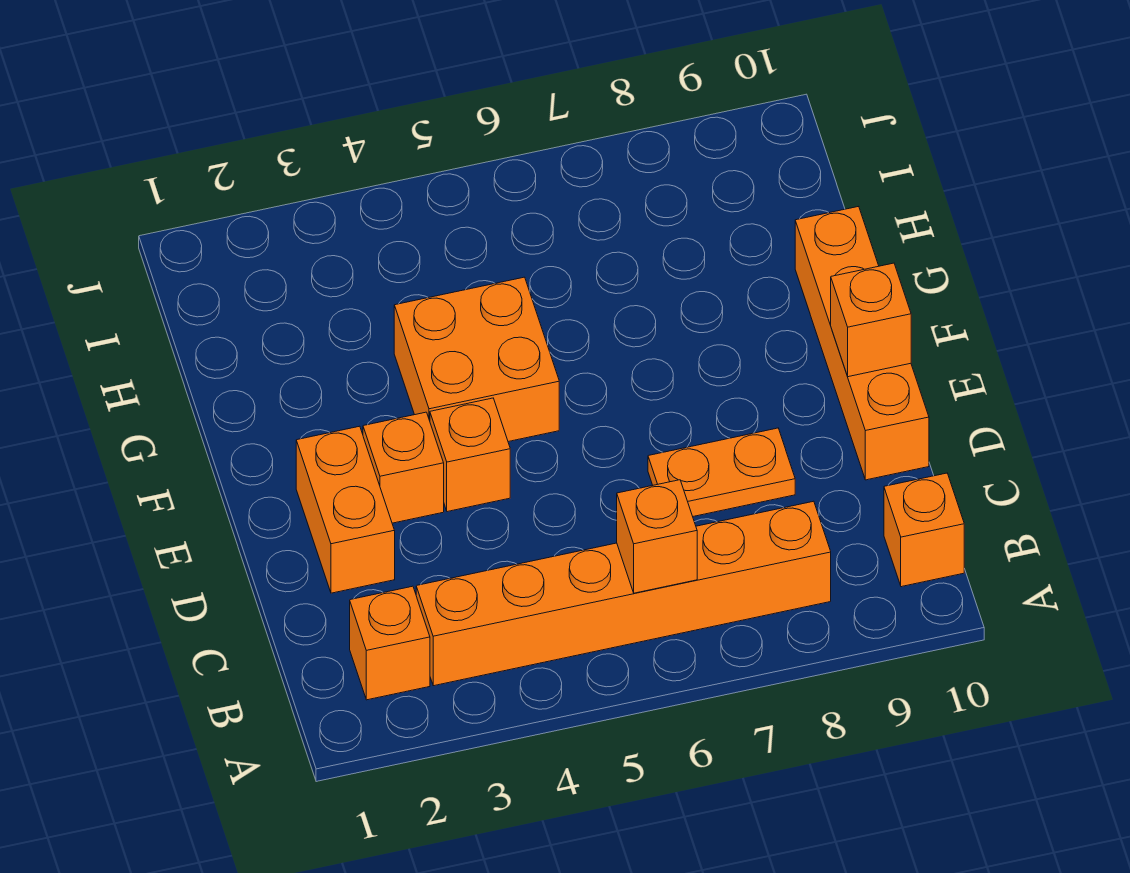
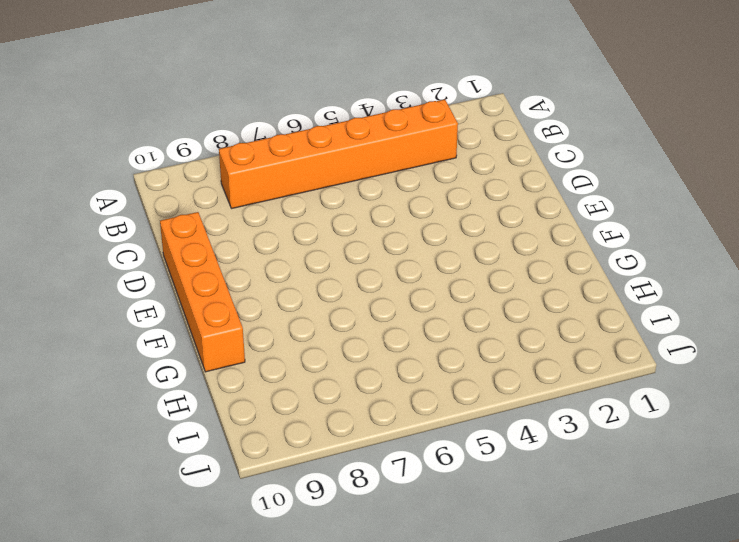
none -> orange brick B2 level 1
none -> orange brick B10 level 1

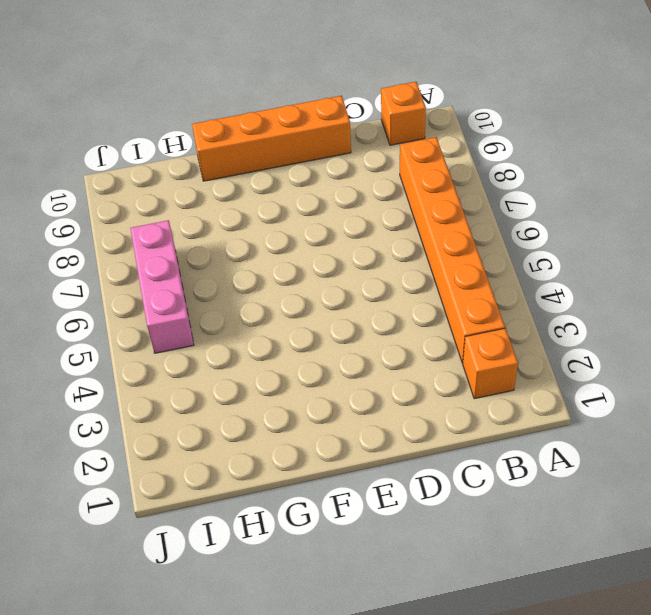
pink brick I5:I7 level 1 -> none
none -> orange brick D2:E2 level 1
none -> orange plate D7:D8 level 1

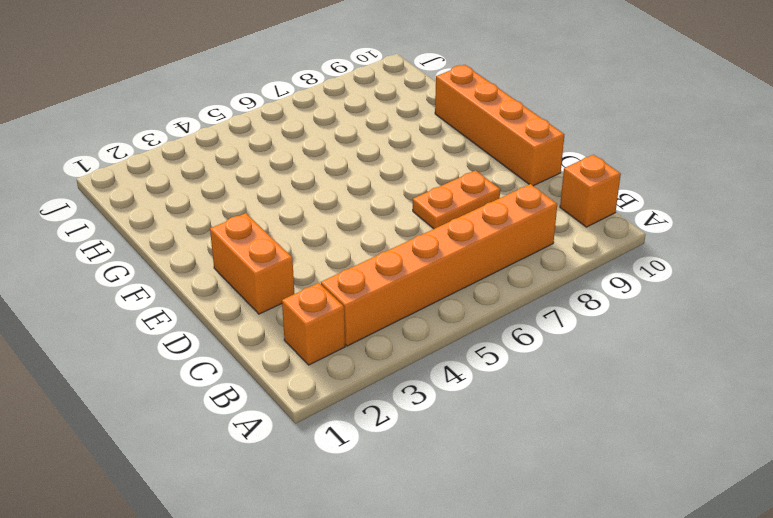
none -> orange brick E3 level 1
none -> orange brick E4 level 1

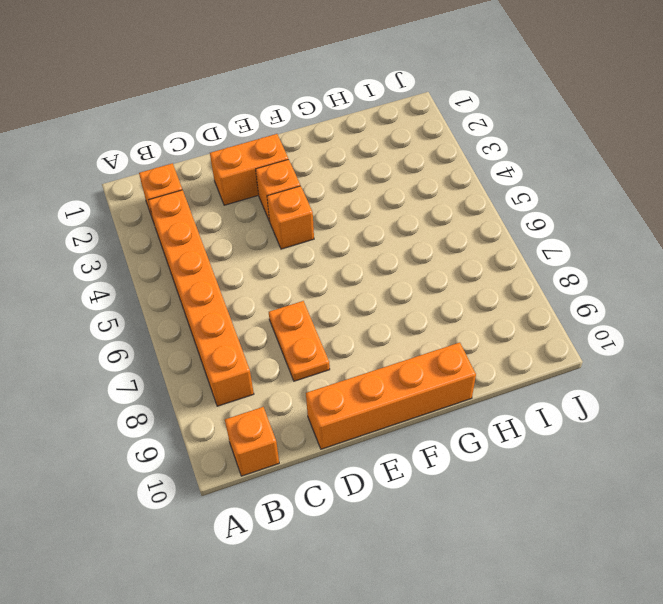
none -> orange brick F4:G5 level 1
none -> orange brick B6 level 2

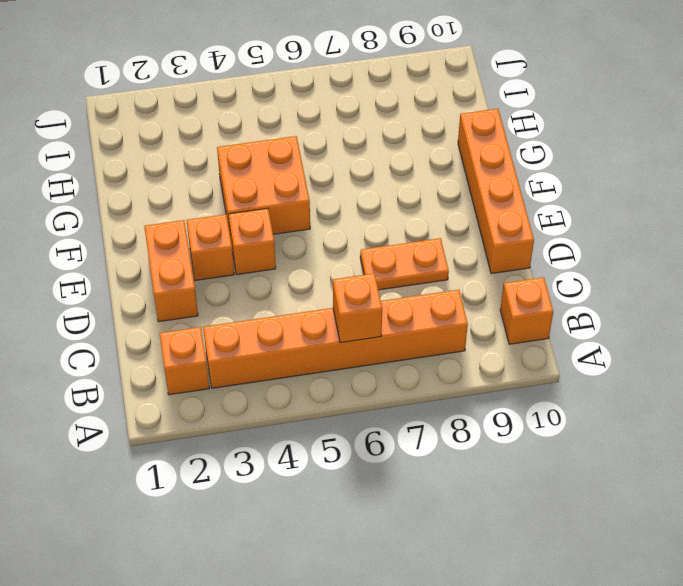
none -> orange brick E10 level 2

